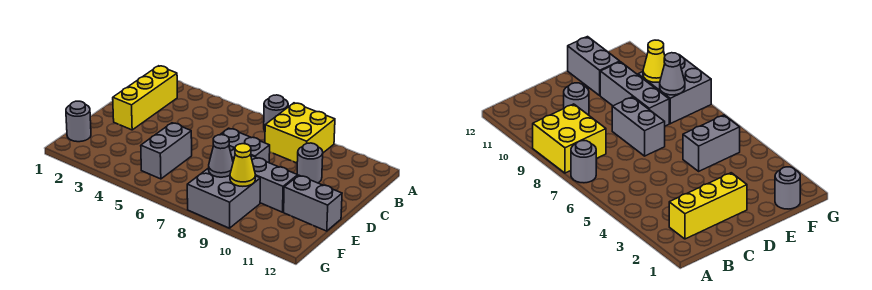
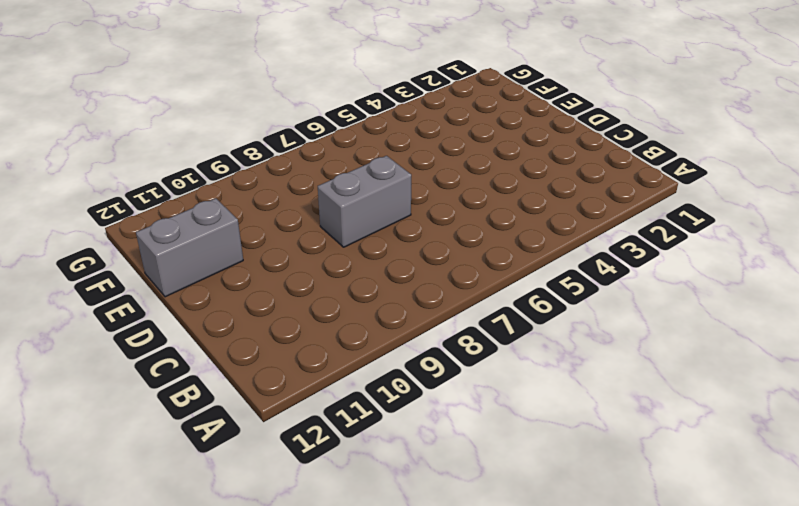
none -> grey round brick A7 level 1
none -> yellow brick A8:B9 level 1
none -> yellow brick B2:D2 level 1

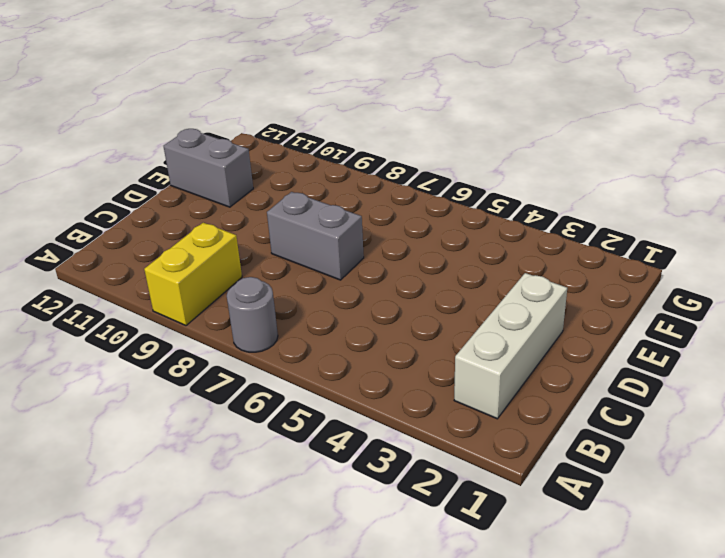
yellow brick A9:B9 level 1 -> yellow brick A8:B9 level 1
white brick B2:D2 level 1 -> yellow brick B2:D2 level 1
none -> grey round brick C10 level 1
none -> grey brick E5:F5 level 1
none -> grey brick E8:E10 level 1

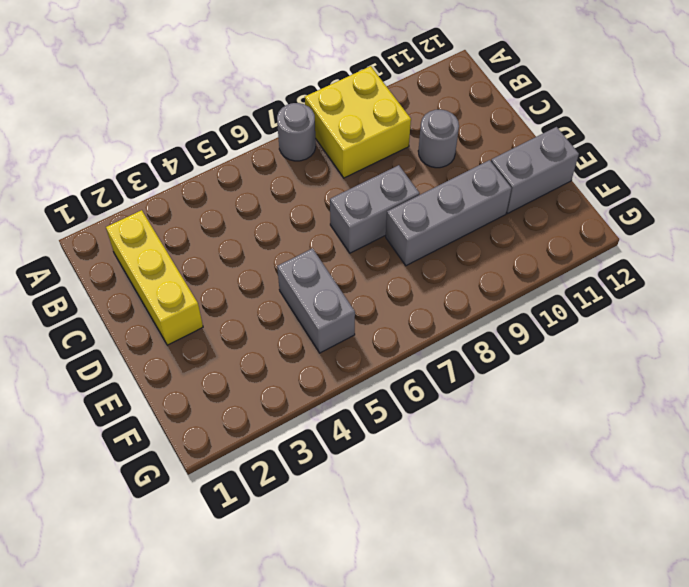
none -> grey round brick F1 level 1
none -> grey brick F8:G9 level 1
none -> grey cone F8 level 2

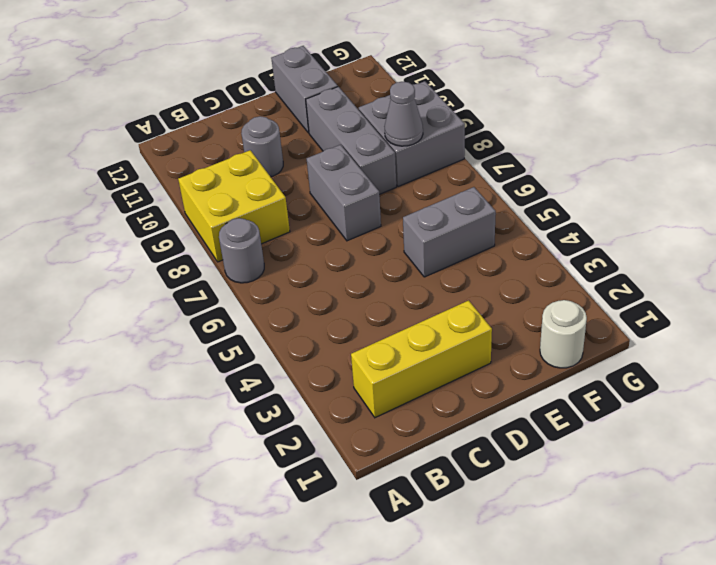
white round brick F1 level 1 -> grey round brick F1 level 1
none -> yellow cone F9 level 2

